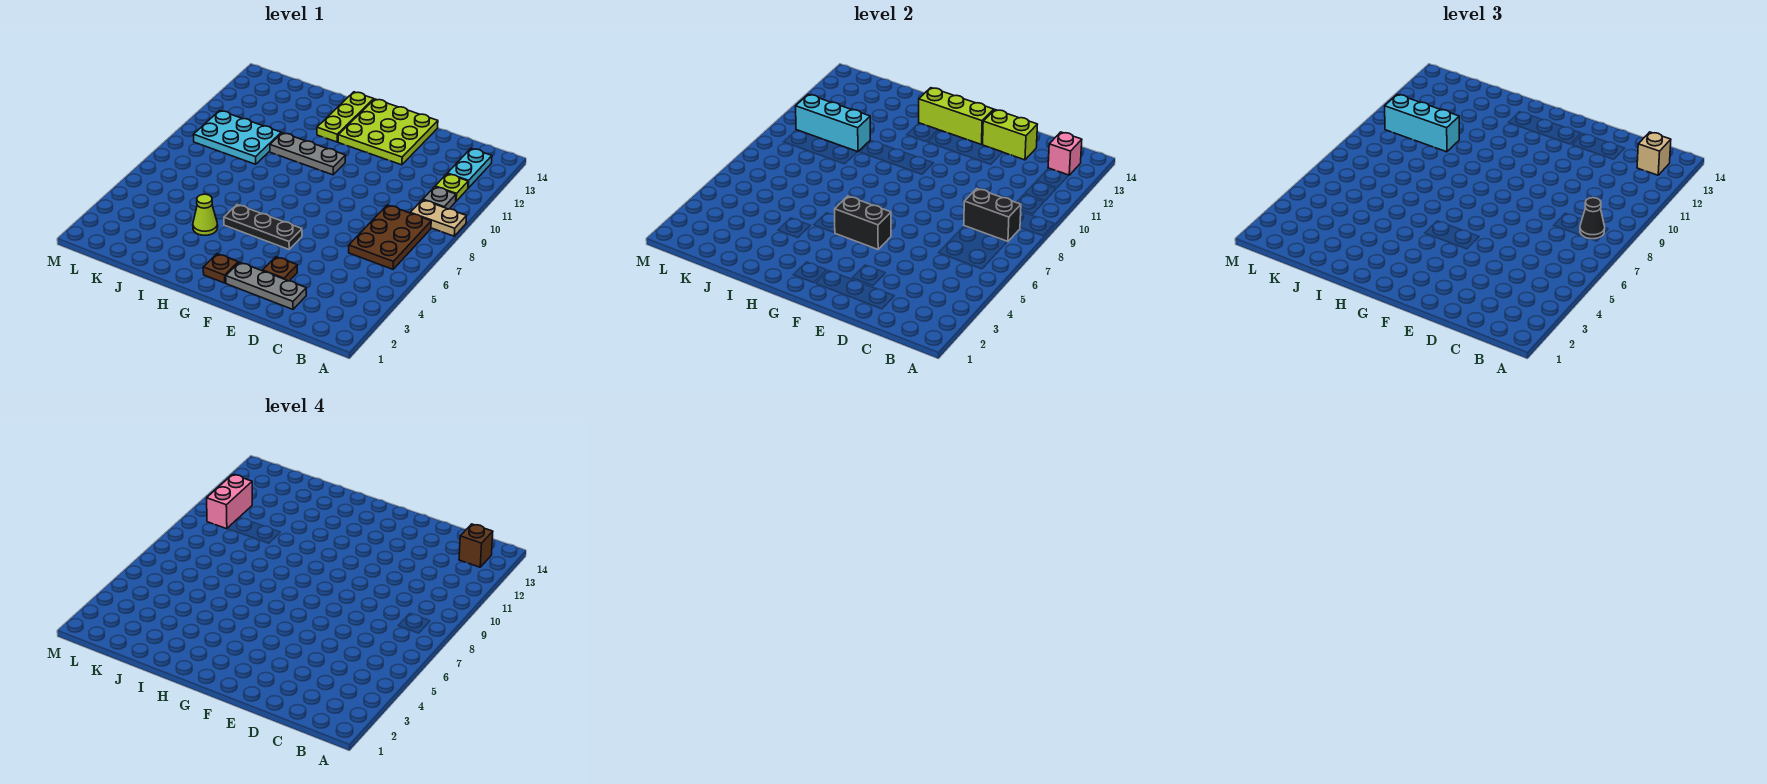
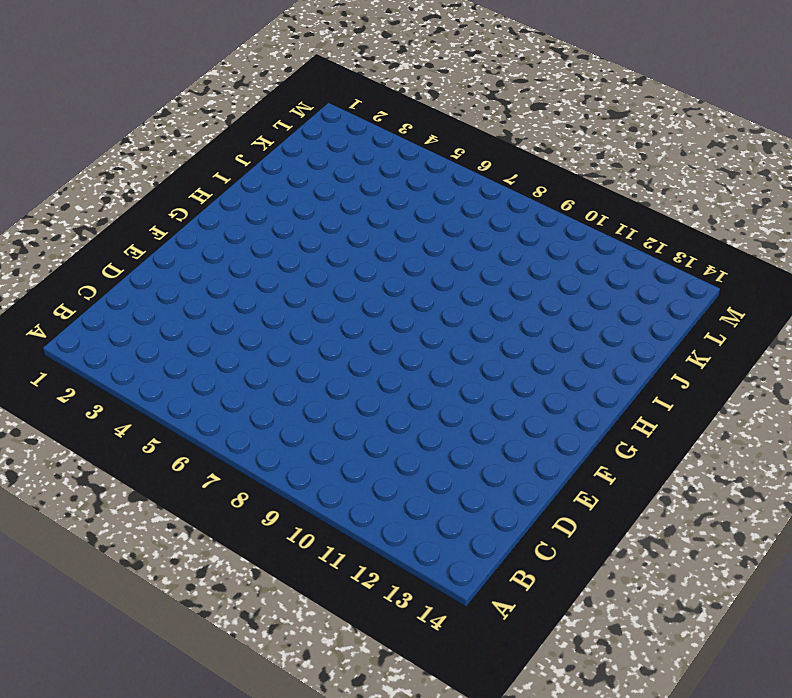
none -> tan plate A9:B9 level 1
none -> brown plate B6:C8 level 1
none -> grey plate B10 level 1

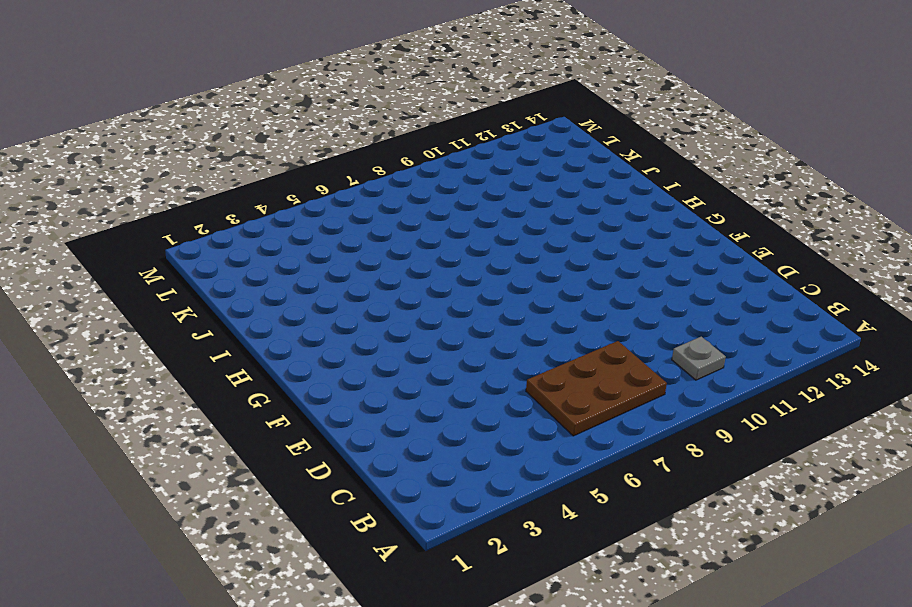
none -> tan plate A9:B9 level 1
none -> lime plate B11 level 1
none -> cyan plate B12:B13 level 1

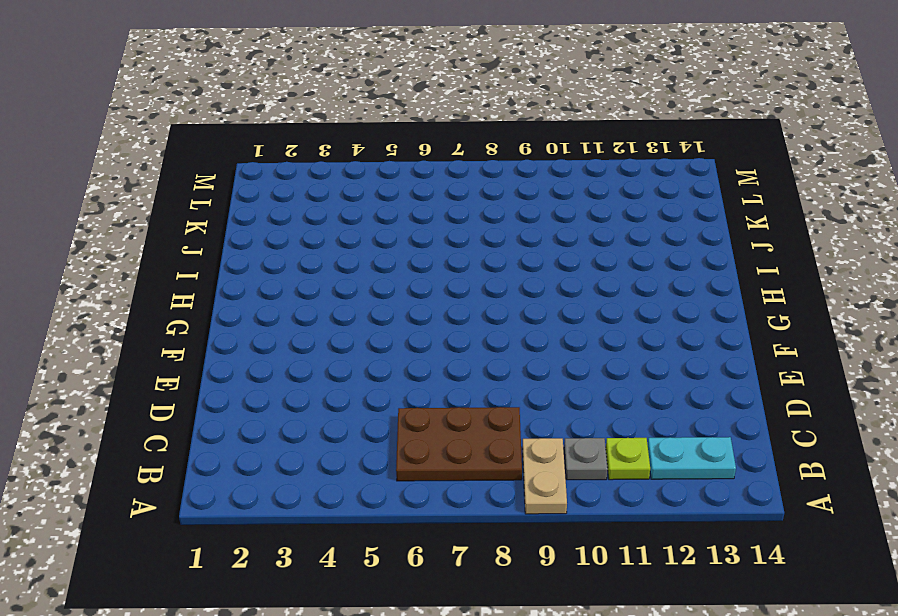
none -> grey plate D2:F2 level 1
none -> brown plate E3 level 1
none -> lime plate E12:G14 level 1

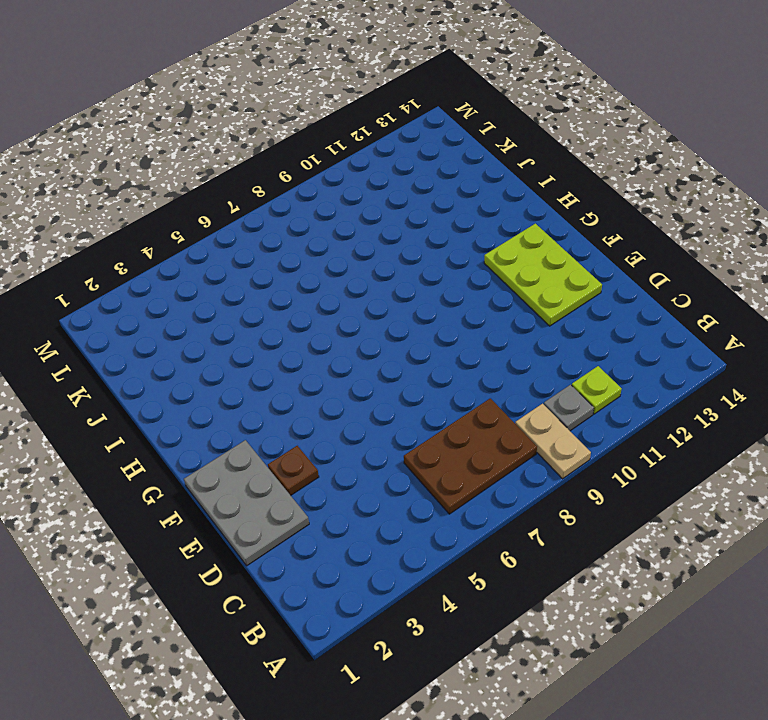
grey plate D1:F2 level 1 -> grey plate D2:F2 level 1
lime plate E12:G13 level 1 -> lime plate E12:G14 level 1
none -> cyan plate B12:B13 level 1
none -> black plate F5:H5 level 1
none -> brown plate G2 level 1

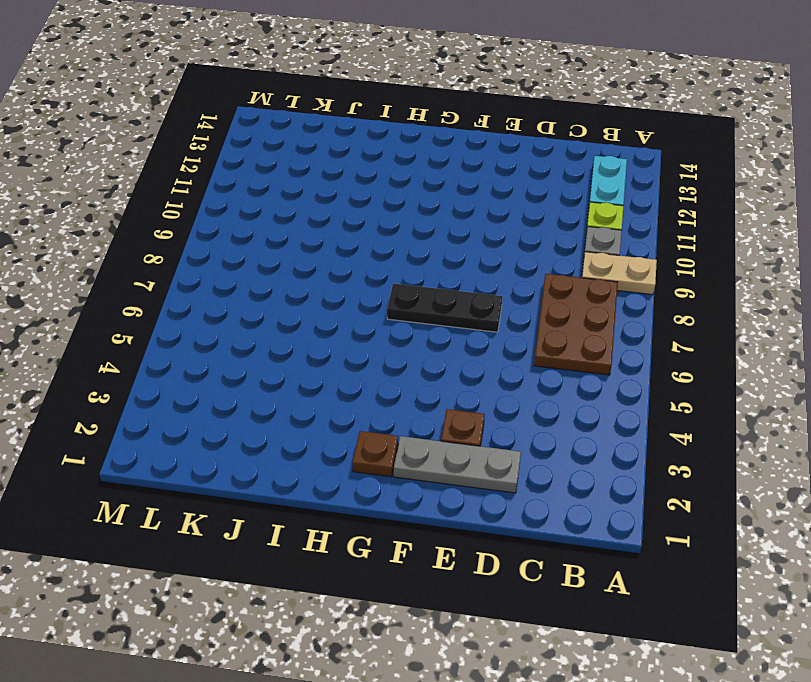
black plate E7:G7 level 1 -> black plate F5:H5 level 1
none -> lime plate E12:G14 level 1
none -> grey plate G10:I10 level 1
none -> lime plate H12:H14 level 1

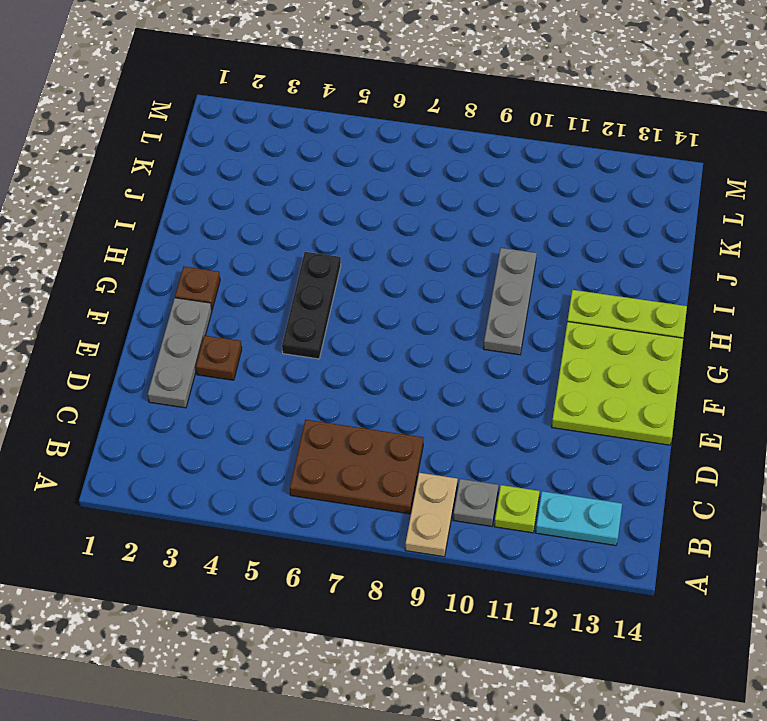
none -> lime cone I4 level 1
none -> cyan plate J9:L10 level 1
none -> black brick B8:C8 level 2

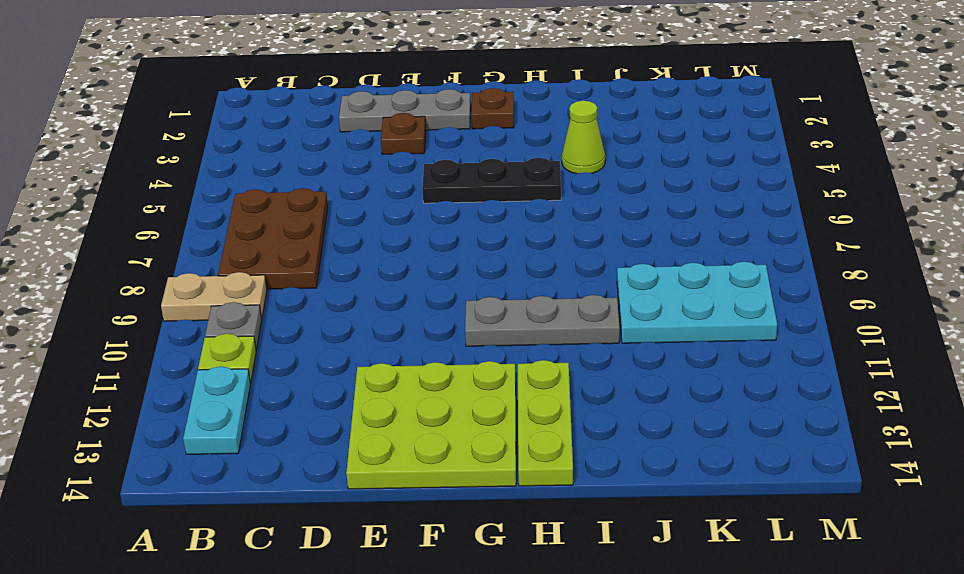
none -> black brick B8:C8 level 2
none -> pink brick B13 level 2
none -> lime brick D13:E13 level 2

